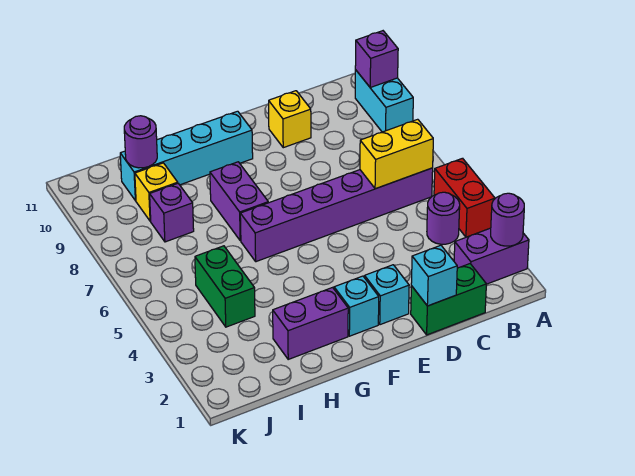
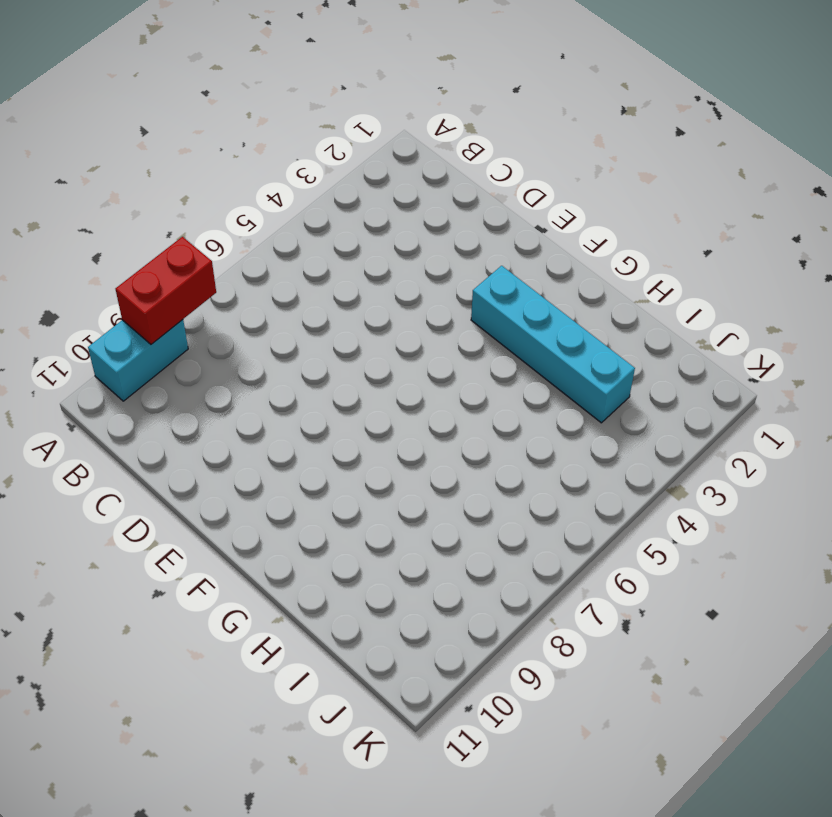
red brick A8:A9 level 2 -> red brick A4:A5 level 1
cyan brick F3:I3 level 1 -> cyan brick F10:I10 level 1
none -> purple brick A2:B2 level 1
none -> purple round brick B4 level 1
none -> purple brick B6:G6 level 1

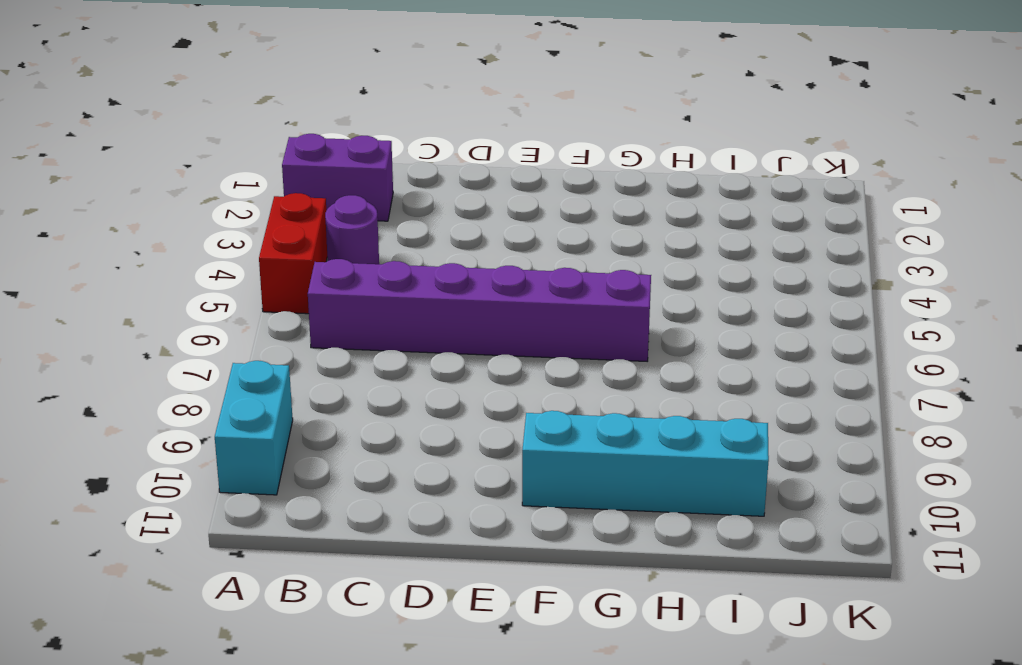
none -> green brick C1:D1 level 1
none -> yellow brick D10 level 1
none -> cyan brick E2 level 1

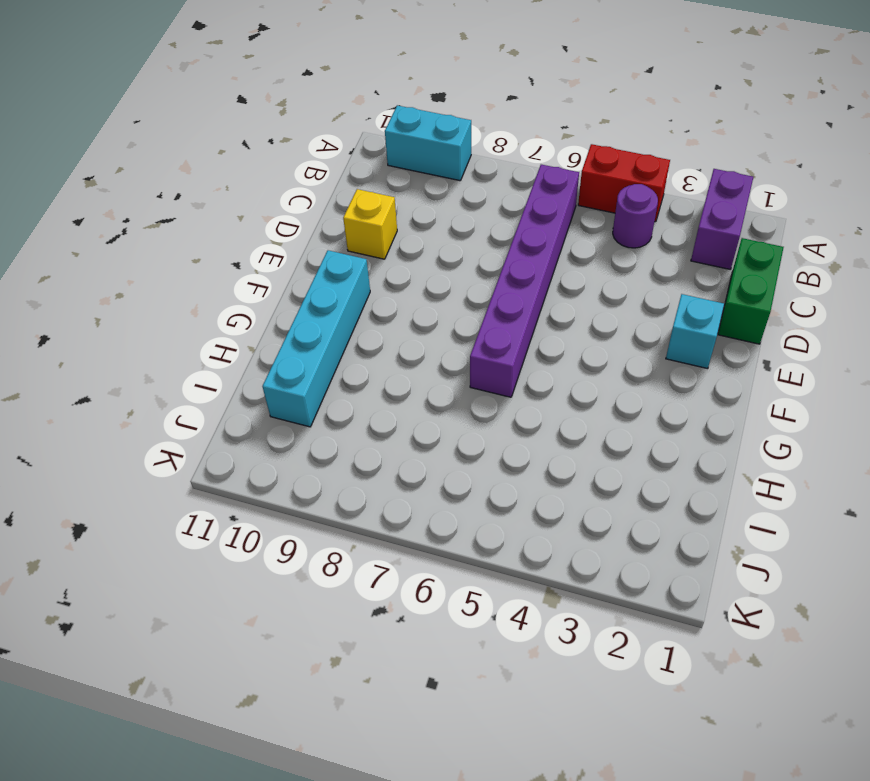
none -> cyan brick F2 level 1
none -> purple brick G2:H2 level 1
none -> purple brick G7:G8 level 1

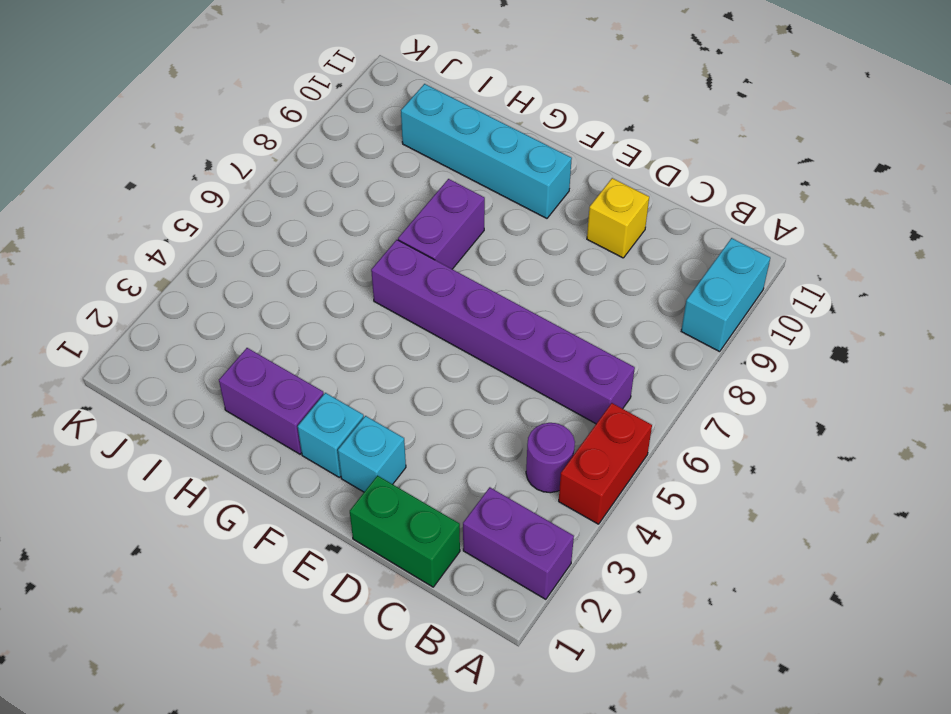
none -> green brick I4:I5 level 1
none -> purple brick I8 level 1
none -> yellow brick I9 level 1

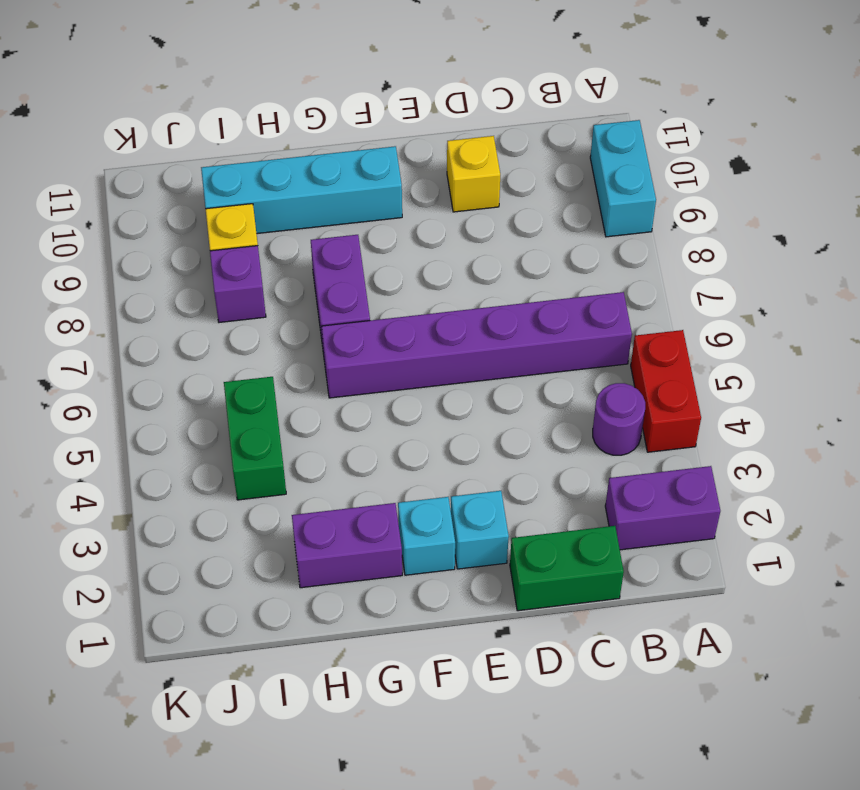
none -> purple round brick A2 level 2
none -> purple brick A10 level 2
none -> yellow brick B6:C6 level 2

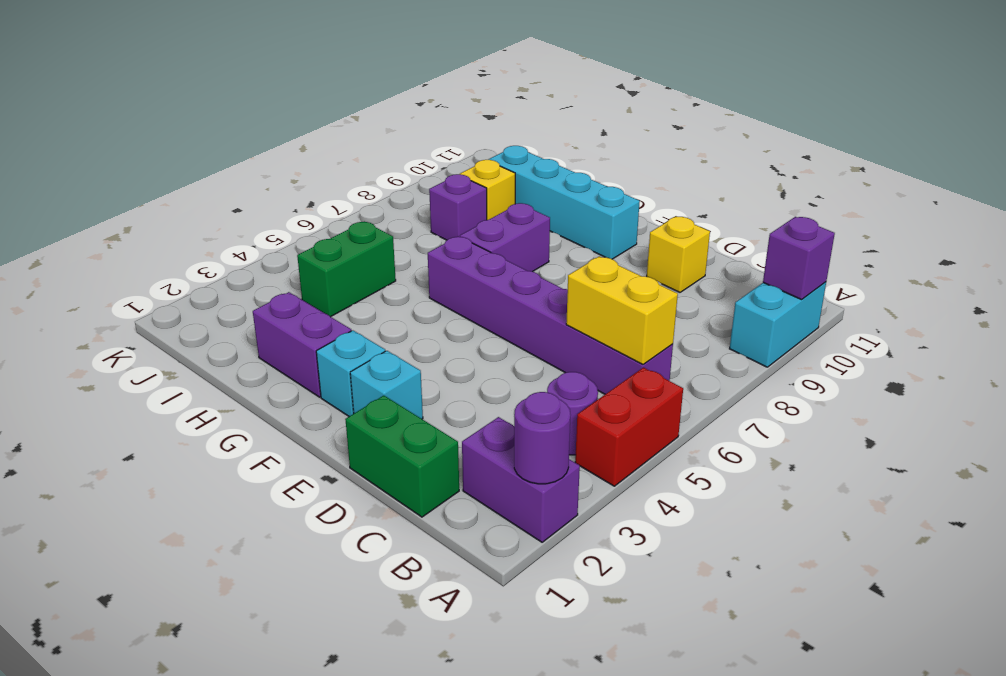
none -> cyan brick D1 level 2
none -> purple round brick I10 level 2

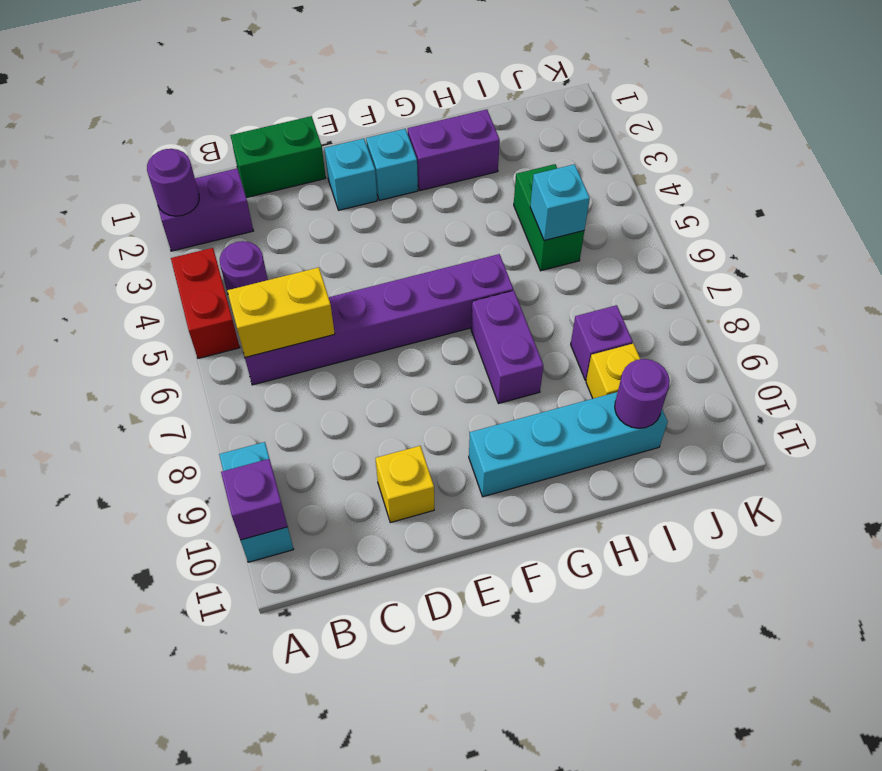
cyan brick I5 level 2 -> cyan brick D1 level 2

